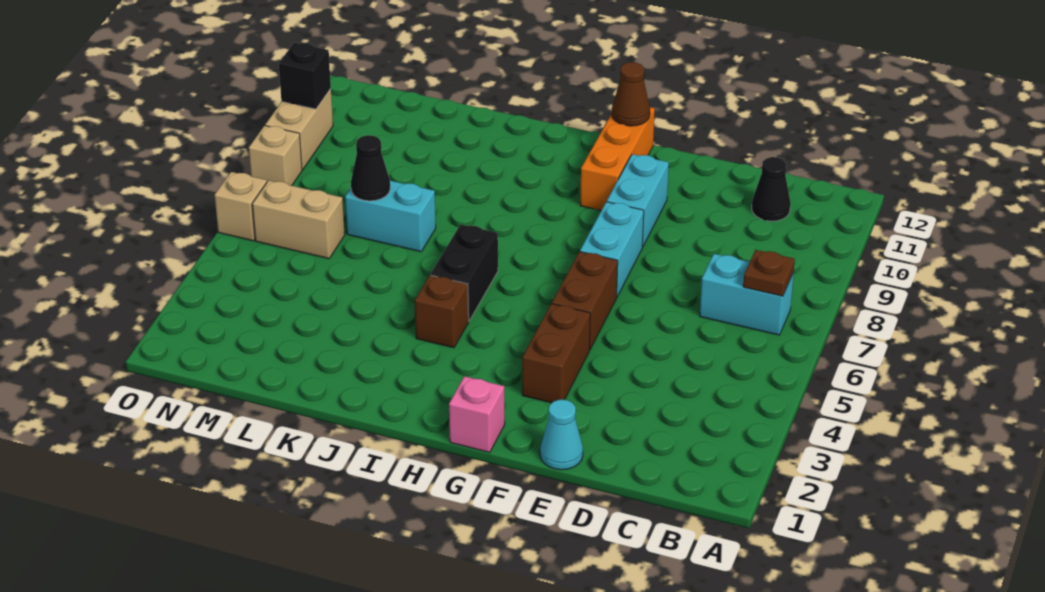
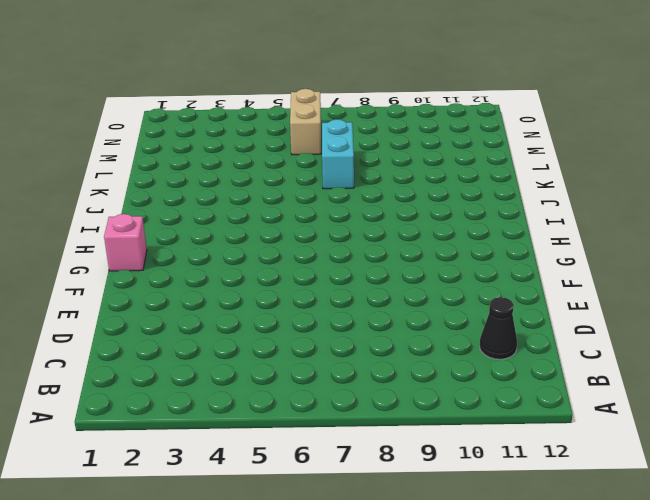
none -> cyan brick B7:C7 level 1
none -> cyan cone E1 level 1
none -> brown brick F3:F4 level 1

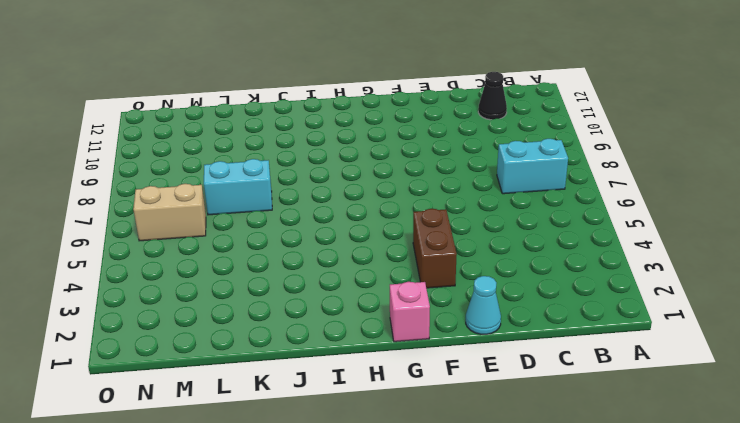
none -> brown brick F5:F6 level 1
none -> cyan brick F7:F8 level 1
none -> cyan brick F9:F10 level 1

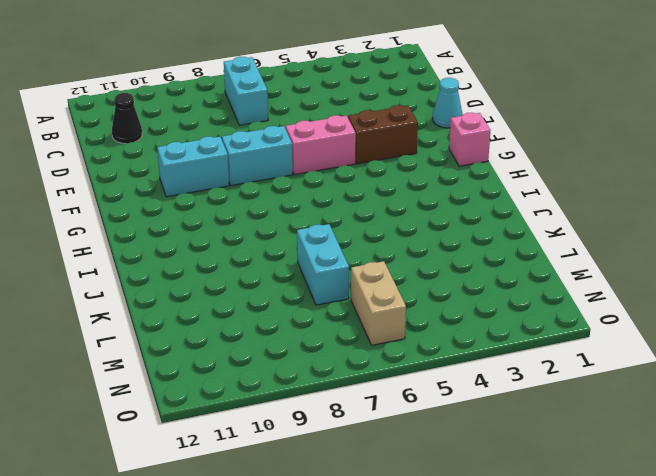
pink brick F5:F6 level 1 -> brown brick F5:F6 level 1
none -> orange brick G10:G12 level 1
none -> brown brick I4 level 1
none -> black brick I5:I6 level 1

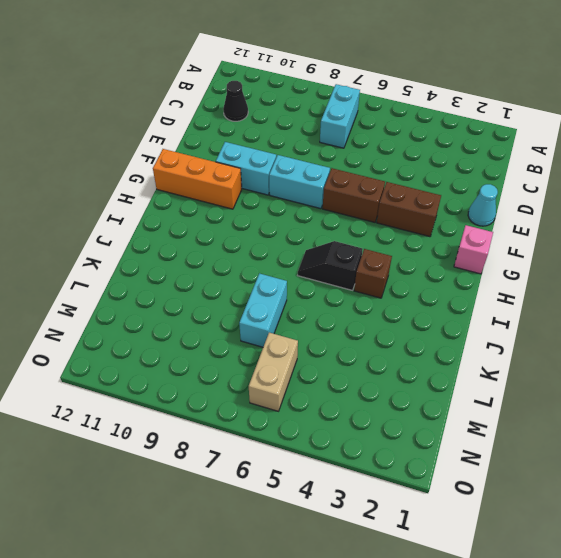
black slope I5:I6 level 1 top 5 -> black brick I5:I6 level 1
none -> tan brick O6 level 1
none -> tan brick O8 level 1
none -> tan brick O9:O10 level 1

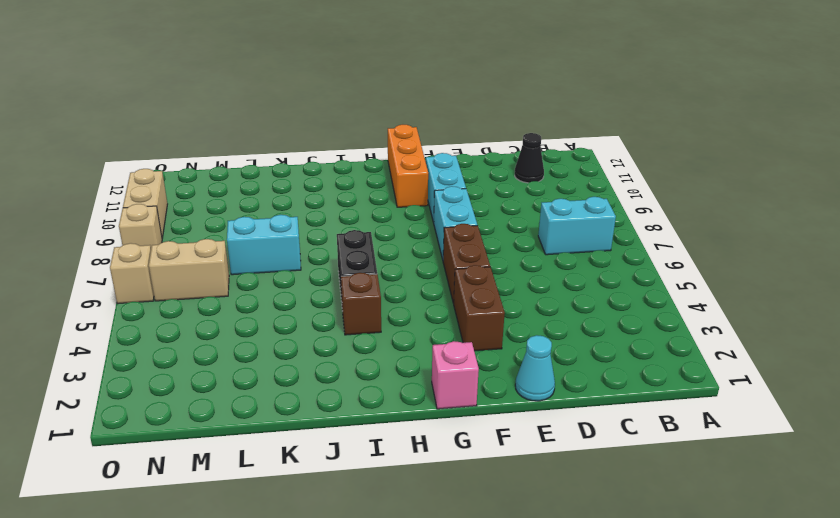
none -> brown plate B7 level 2
none -> brown cone G12 level 2
none -> black cone L7 level 2

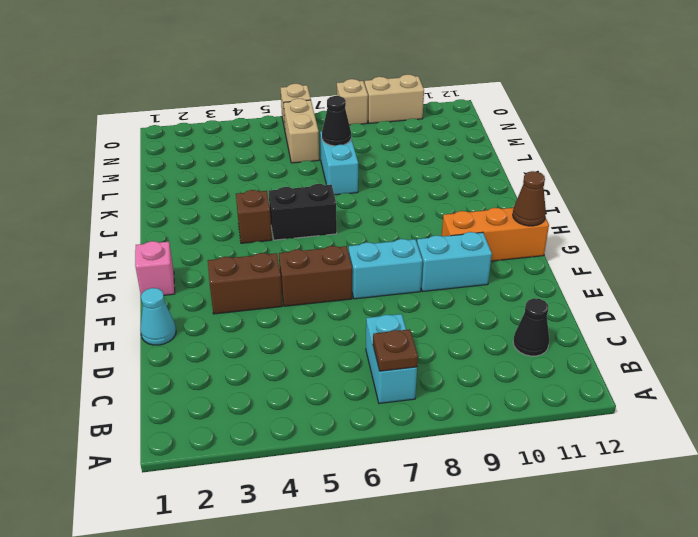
none -> black brick O10 level 2

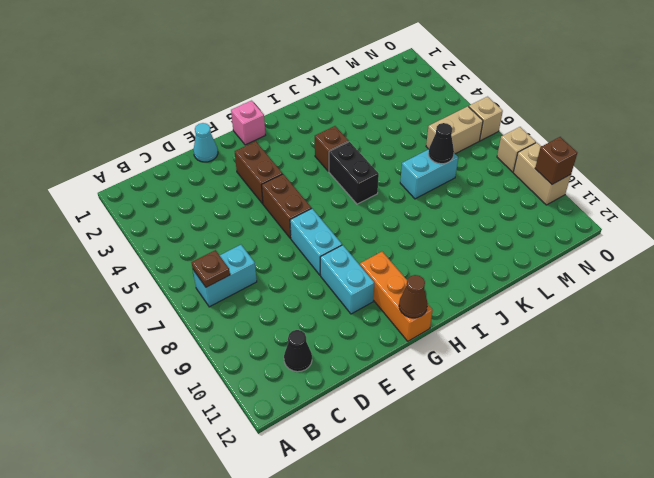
brown brick O10 level 2 -> black brick O10 level 2

